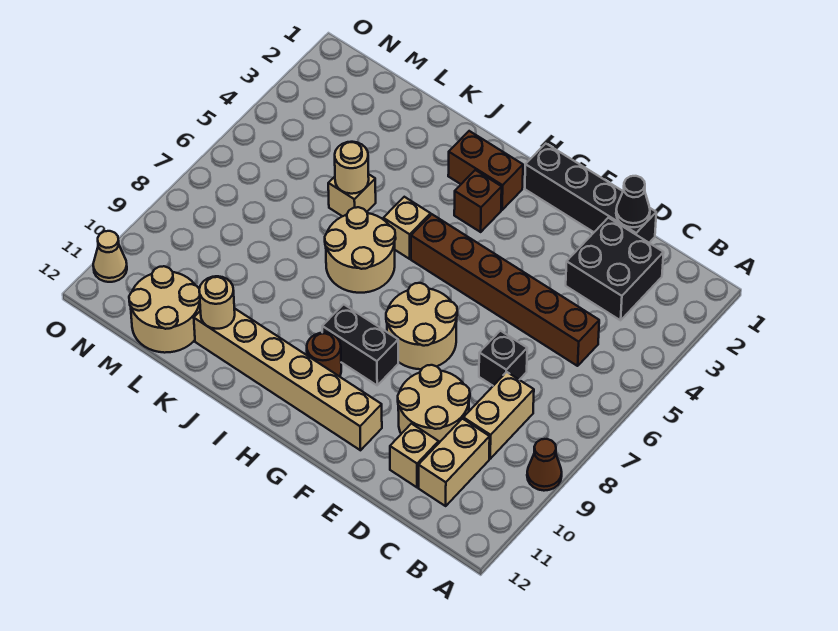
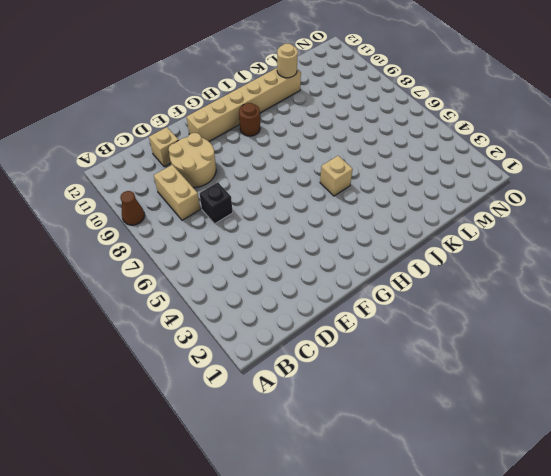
none -> black brick C2:D3 level 1
none -> brown brick C5:H5 level 1
none -> tan brick C10:C11 level 1

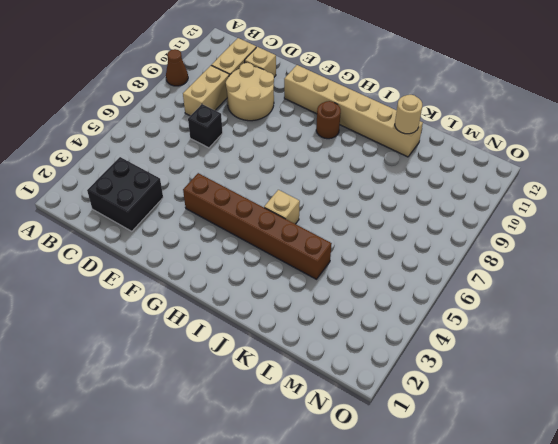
brown brick F4:K4 level 1 -> brown brick C5:H5 level 1
none -> black brick D1:G1 level 1
none -> tan round brick F7:G8 level 1
none -> black brick G9:H9 level 1

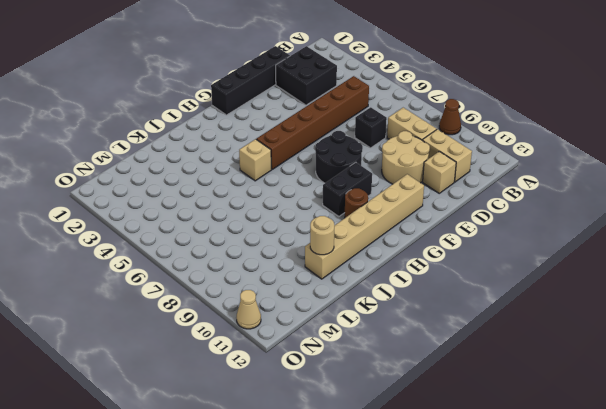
black round brick F7:G8 level 1 -> tan round brick F7:G8 level 1
none -> brown brick H2:I2 level 1
none -> brown brick H3 level 1
none -> tan round brick I6:J7 level 1

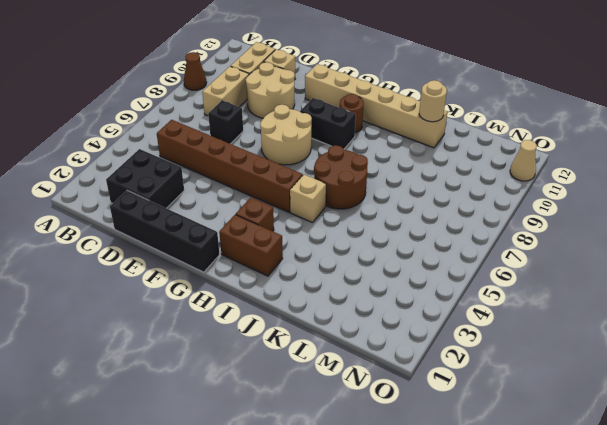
brown round brick I6:J7 level 1 -> tan round brick I6:J7 level 1
none -> tan brick K5 level 1
none -> tan round brick L11:M12 level 1
none -> black cone D1 level 2

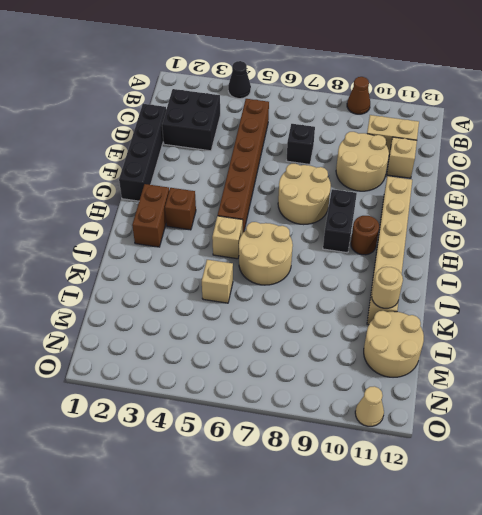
black cone A4 level 1 -> black cone D1 level 2
none -> tan brick C8:C9 level 1
none -> tan round brick K5 level 2

